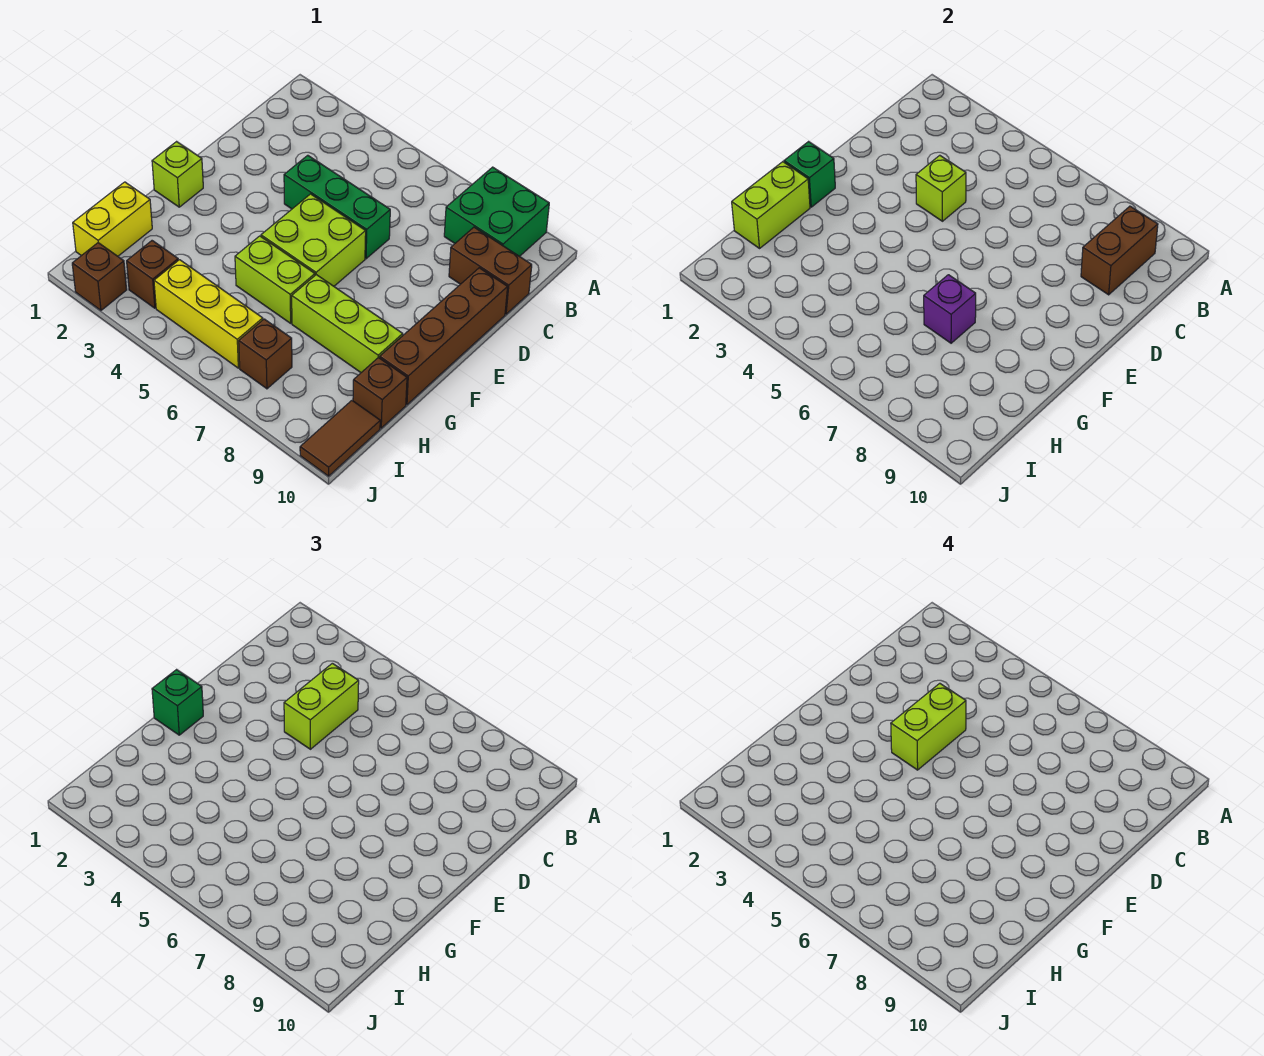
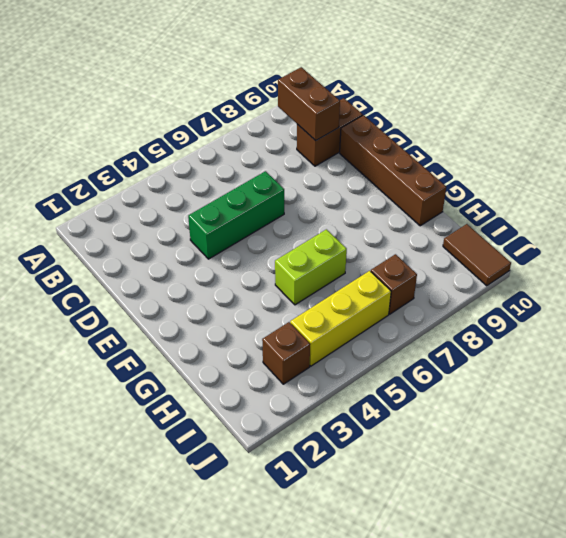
none -> green brick A8:B9 level 1
none -> lime brick E5:F6 level 1
none -> lime brick F1 level 1

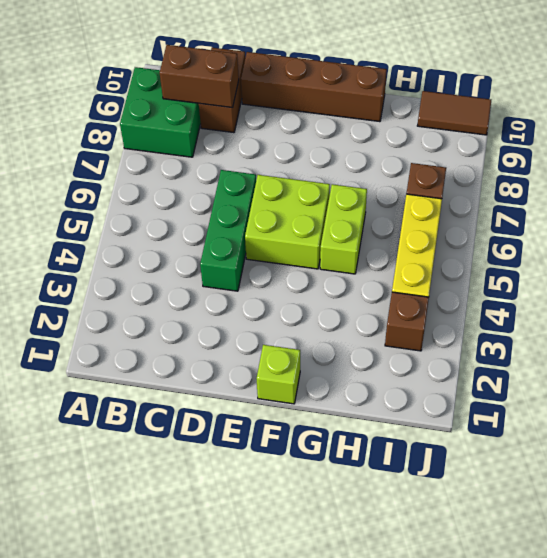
none -> lime brick G7:G9 level 1
none -> yellow brick H1:I1 level 1
none -> brown brick H10 level 1

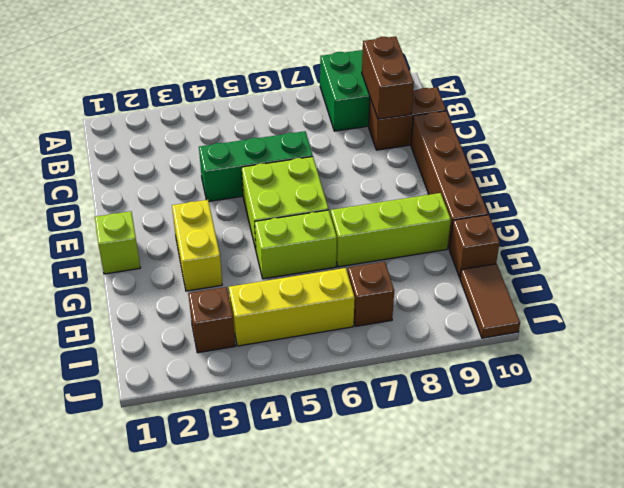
yellow brick F3:G3 level 1 -> yellow brick H1:I1 level 1
none -> brown brick J2 level 1
none -> lime brick D4 level 2
none -> green brick F1 level 2

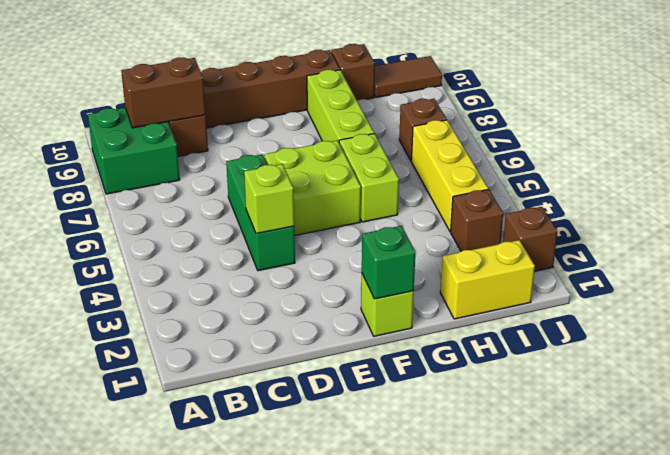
none -> lime brick G1:H1 level 2
none -> purple brick G7 level 2
none -> lime brick C4:D4 level 3

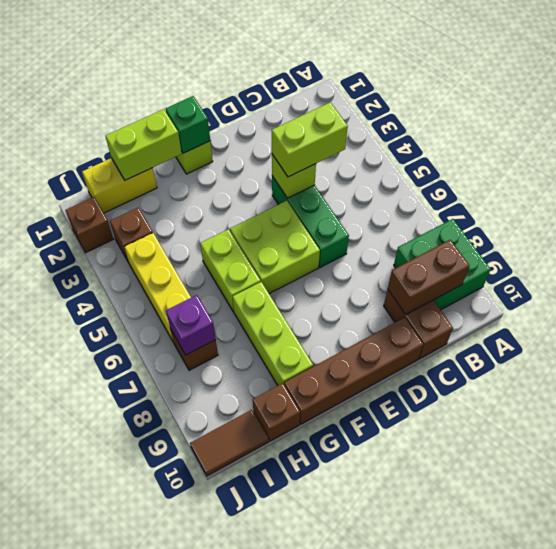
purple brick I7 level 2 -> purple brick G7 level 2
none -> green brick F1 level 3
none -> lime brick D4:E4 level 4

